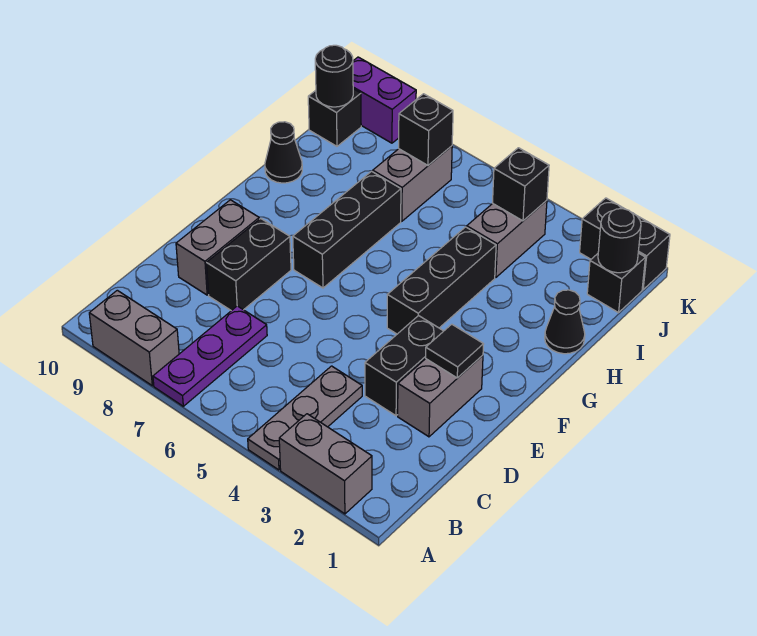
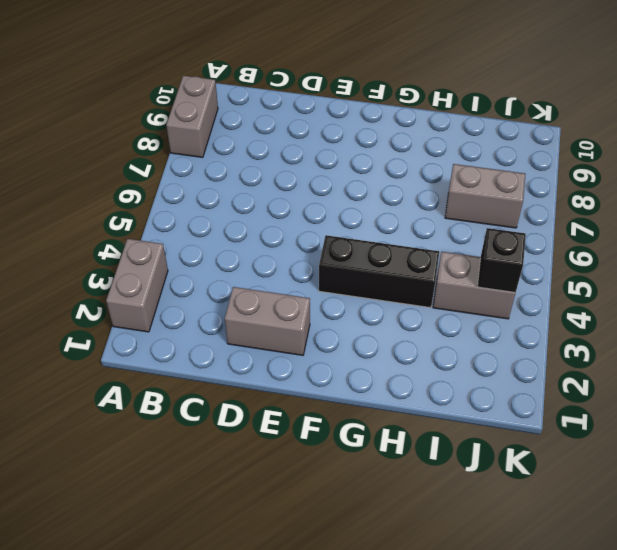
none -> grey plate A4:C4 level 1
none -> purple plate A7:C7 level 1
none -> black brick D3:E3 level 1

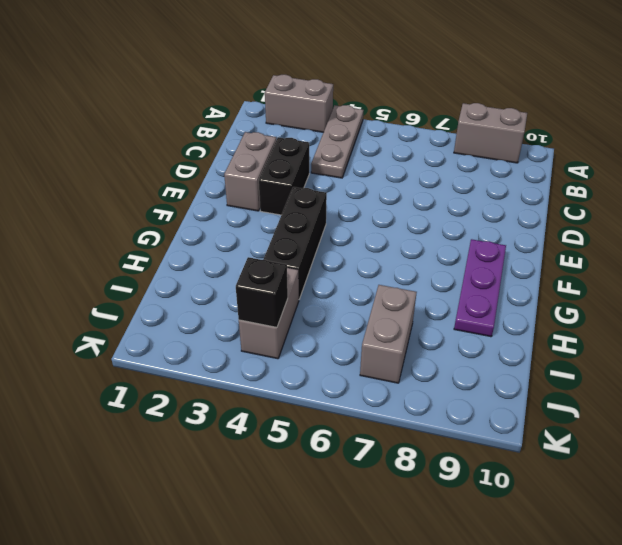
purple plate F9:H9 level 1 -> purple plate A7:C7 level 1
none -> black brick D8:E8 level 1
none -> grey brick D9:E9 level 1
none -> black brick F7:H7 level 1

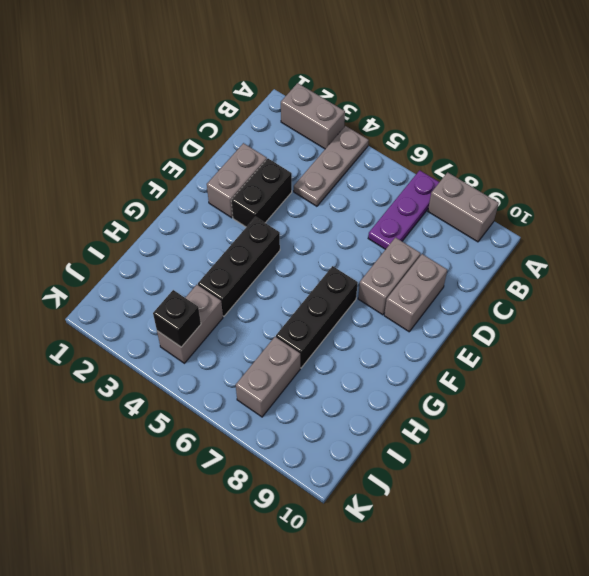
grey brick D8:E8 level 1 -> black brick D8:E8 level 1
none -> black cone H1 level 1
none -> black cone H10 level 1
none -> black brick J1 level 1

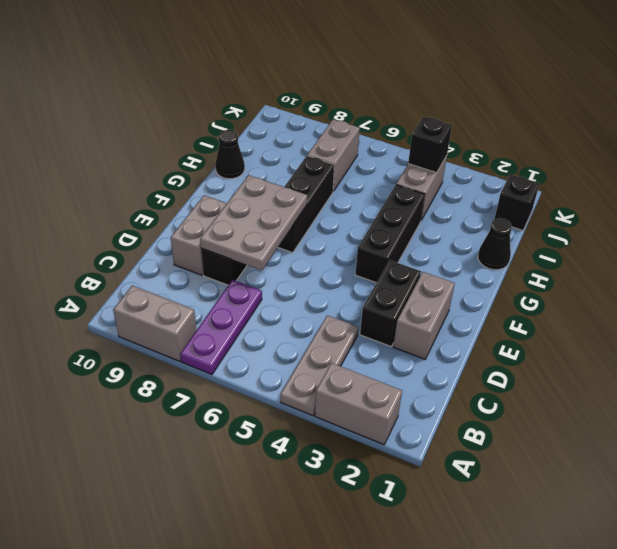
grey plate D7:F8 level 2 -> none
none -> black brick J10 level 1
none -> black brick K1:K2 level 1
none -> purple brick K9:K10 level 1

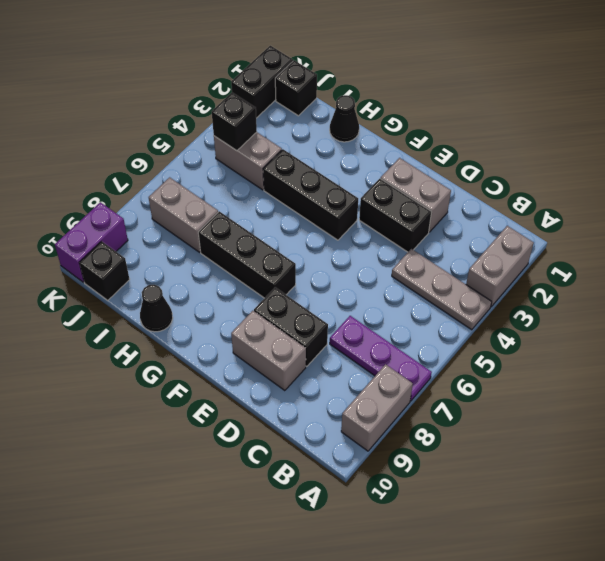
none -> black tile E2 level 2
none -> black round brick J1 level 2
none -> black brick J7 level 2

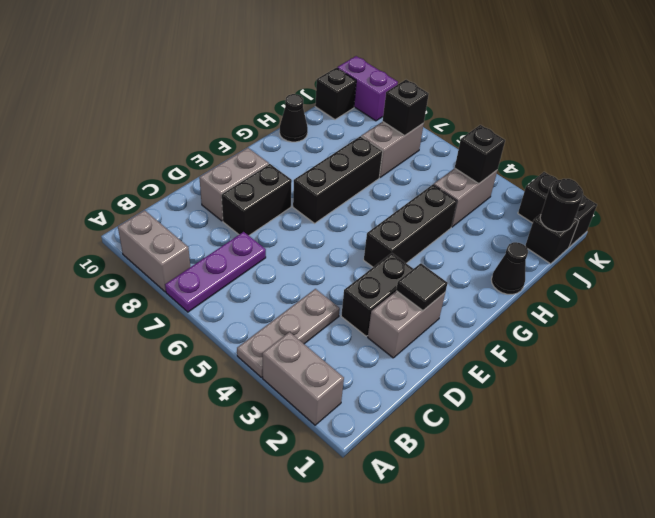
none -> black round brick J10 level 2

